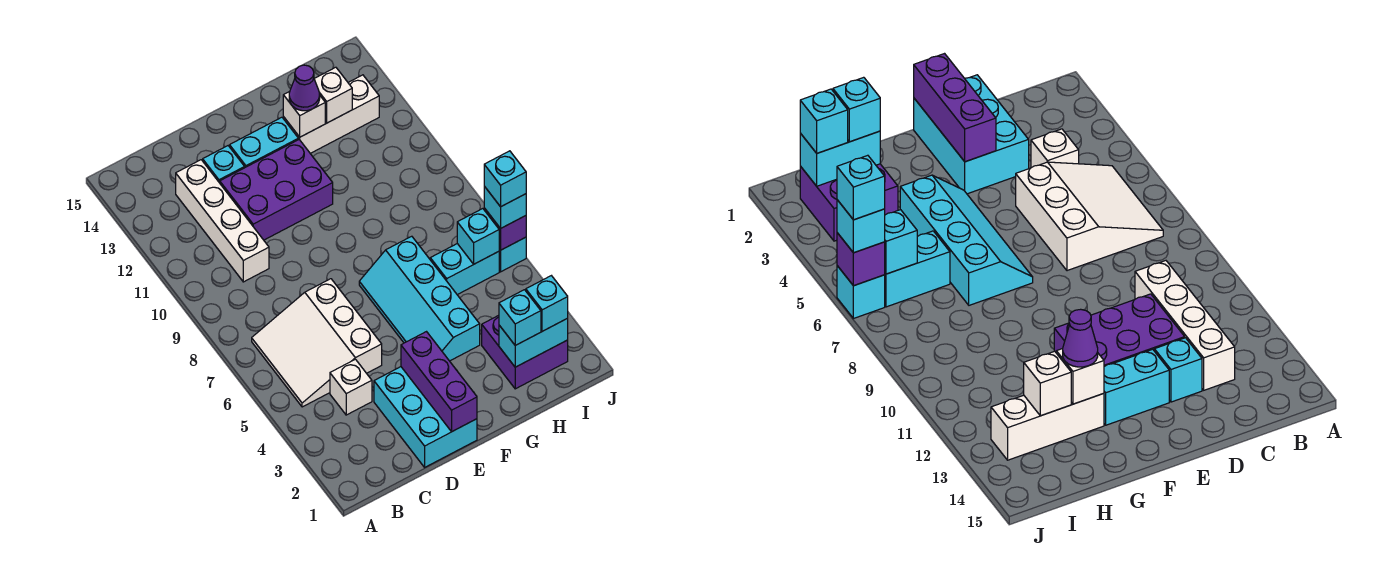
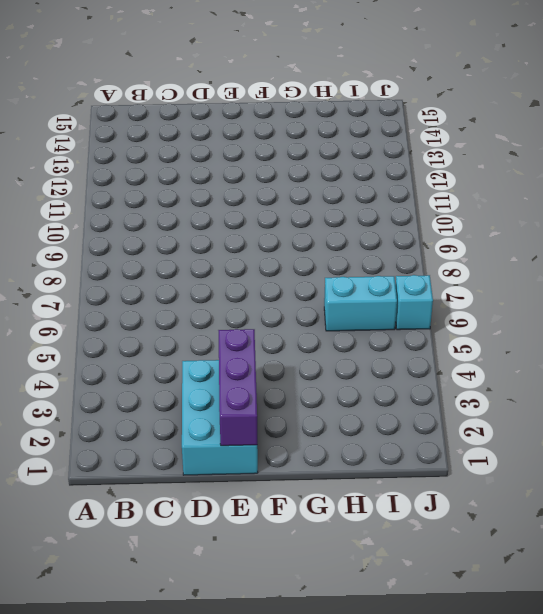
none -> white slope B5:D7 level 1 top D
none -> white brick C4 level 1
none -> white brick C10:C13 level 1

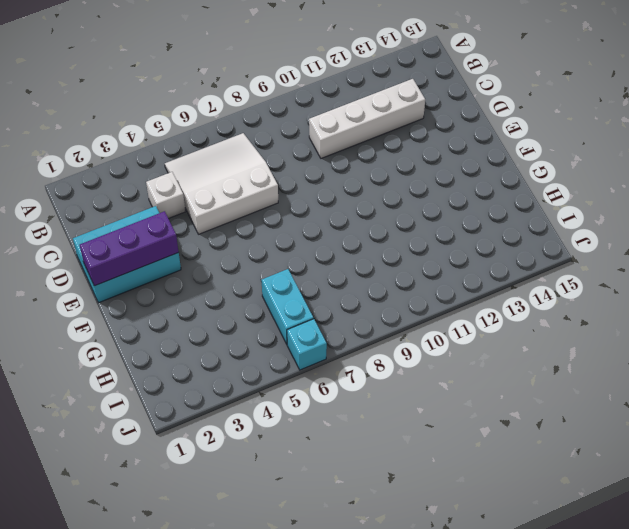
none -> purple brick D11:F12 level 1
none -> cyan brick D13 level 1
none -> cyan brick E13:F13 level 1

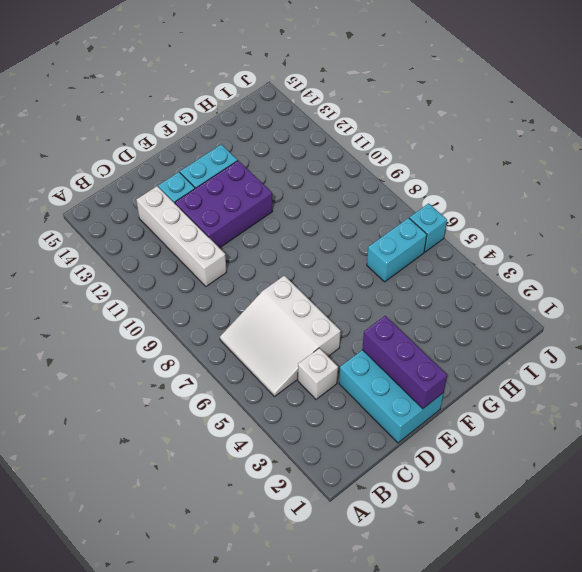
none -> cyan slope F4:G7 level 1 top G
none -> white brick G13:I13 level 1
none -> purple brick H2:I3 level 1

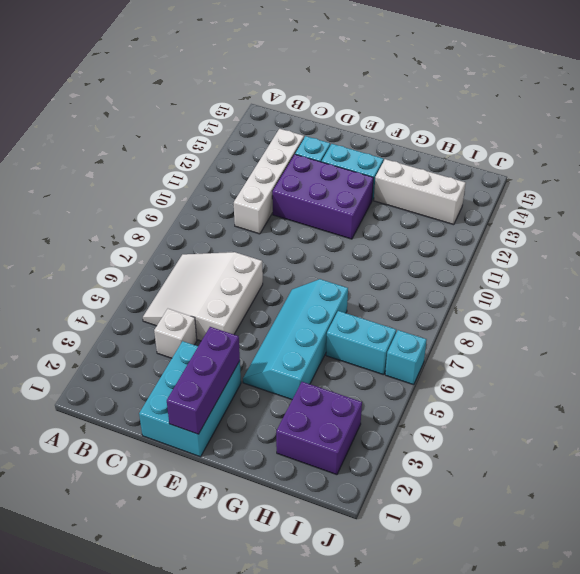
none -> white brick G13 level 2
none -> cyan brick H2:I2 level 2
none -> white brick H13 level 2

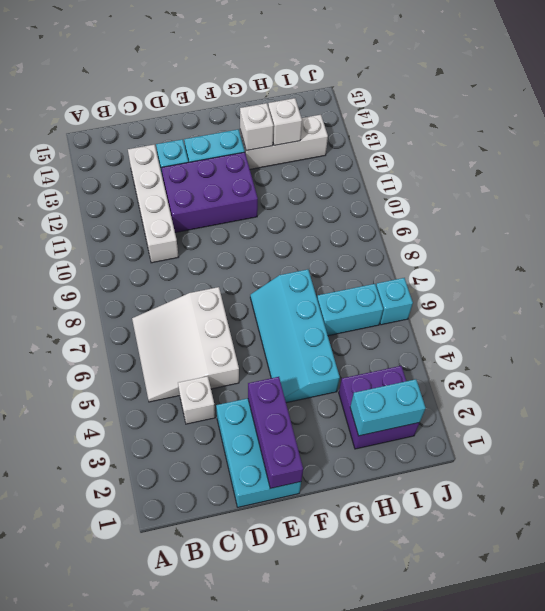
none -> cyan brick I6 level 2
none -> purple brick J6 level 2
none -> purple cone G13 level 3

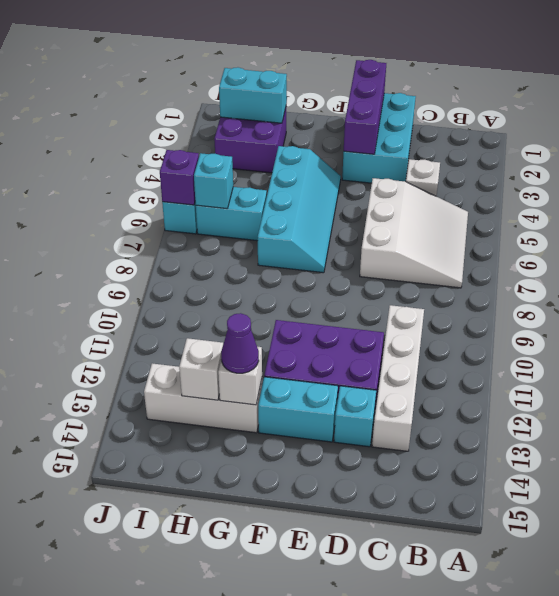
none -> cyan brick H2 level 3
none -> cyan brick I2 level 3
none -> cyan brick J6 level 3

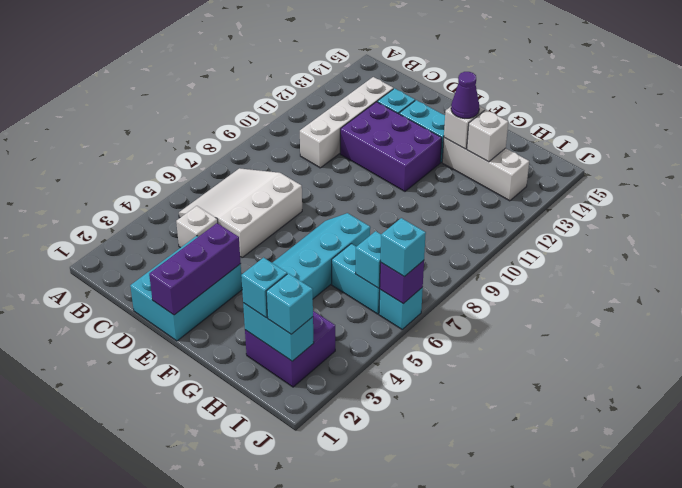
none -> cyan brick J6 level 4

